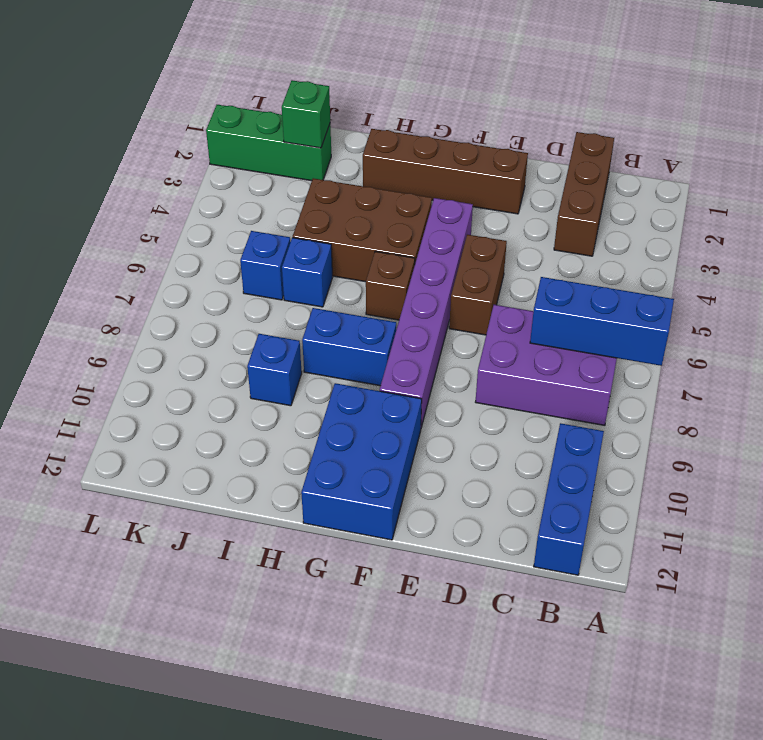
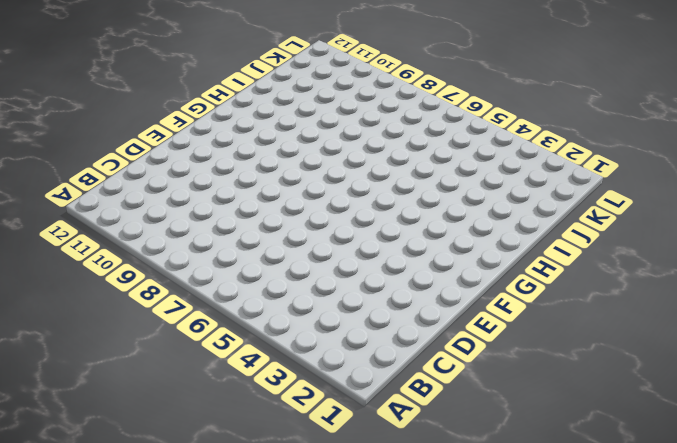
none -> purple brick B7:D8 level 1
none -> blue brick B10:B12 level 1
none -> brown brick C1:C3 level 1

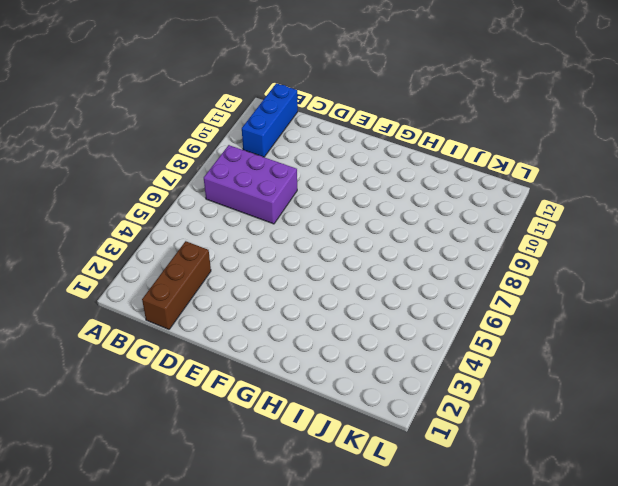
none -> brown brick E2:H2 level 1
none -> brown brick E5:E6 level 1
none -> purple brick F4:F9 level 1

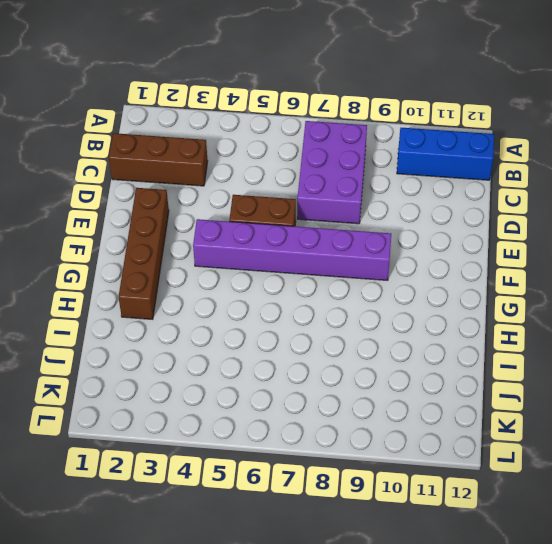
none -> blue brick F10:G12 level 1
none -> brown brick G4:I5 level 1
none -> brown brick G6 level 1

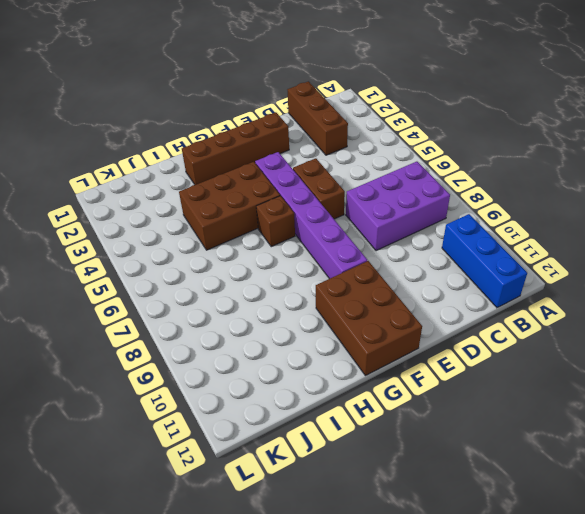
brown brick F10:G12 level 1 -> blue brick F10:G12 level 1
none -> blue brick G8:H8 level 1
none -> blue brick I6 level 1
none -> blue brick I9 level 1

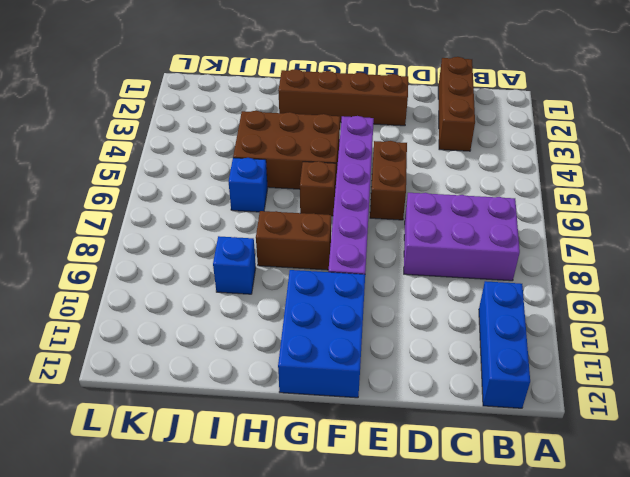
brown brick G8:H8 level 1 -> blue brick G8:H8 level 1
none -> green brick J2:L2 level 1
none -> blue brick J6 level 1
none -> blue brick A7:C7 level 2

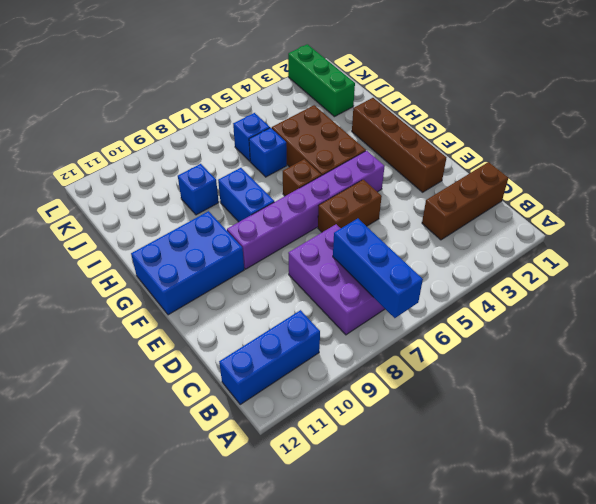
none -> green brick J2 level 2

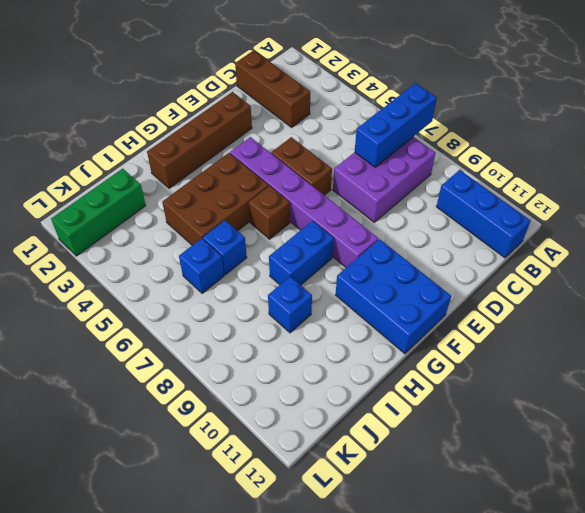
none -> green brick J2 level 2

